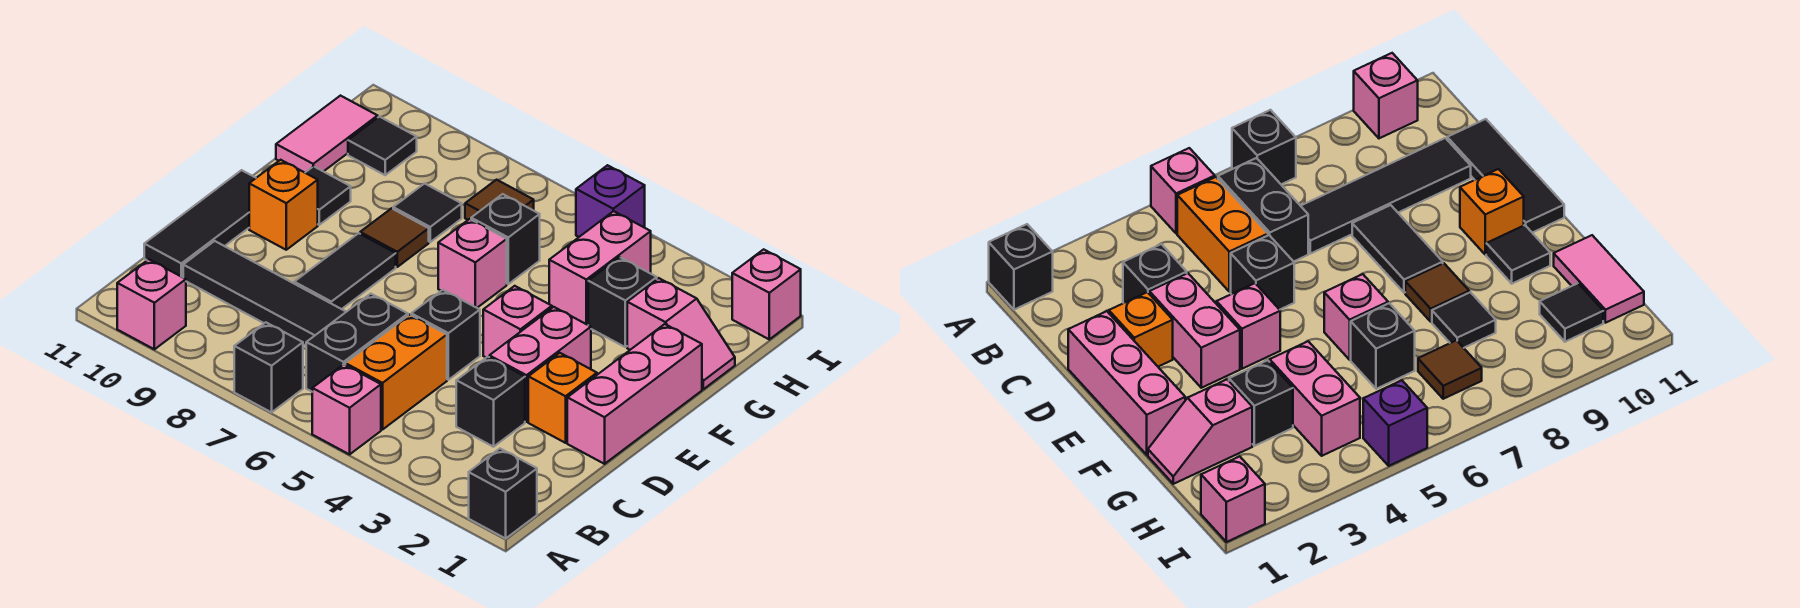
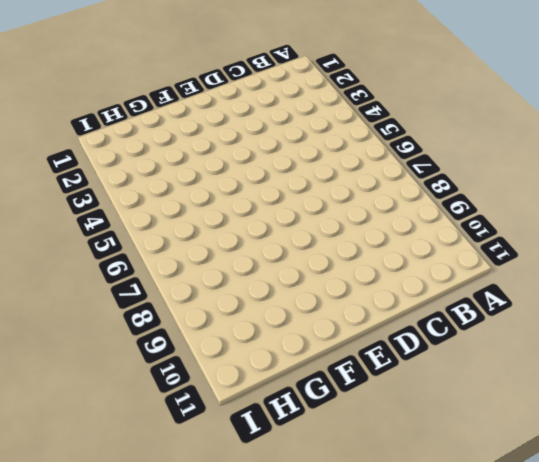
none -> black brick A1 level 1
none -> pink brick A5 level 1
none -> black brick A7 level 1

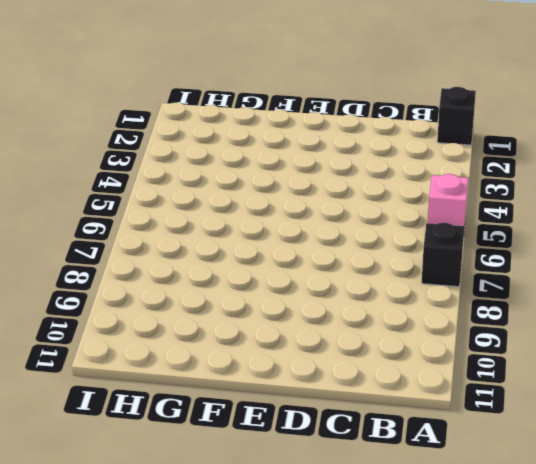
none -> pink brick A10 level 1
none -> orange brick B5:C5 level 1
none -> black brick B6:C6 level 1

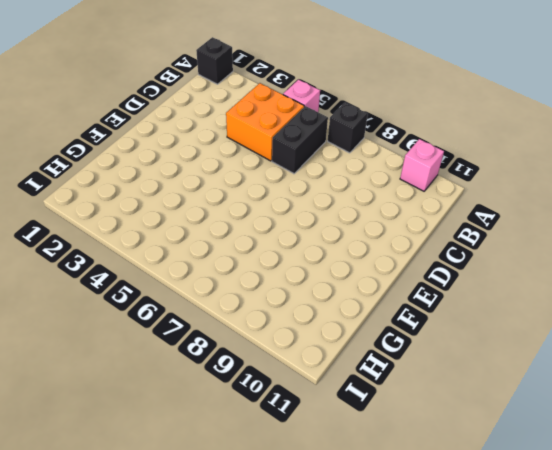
orange brick B4:C5 level 1 -> orange brick B5:C5 level 1
none -> black brick C3 level 1
none -> black tile C7:C10 level 1
none -> black tile C11:E11 level 1

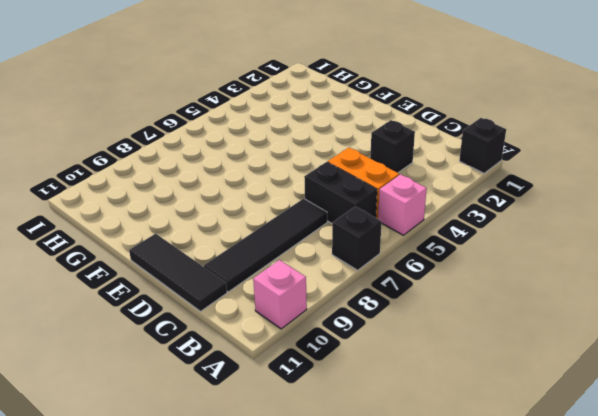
none -> pink brick D1:F1 level 1
none -> orange brick D2 level 1
none -> pink brick D3:E3 level 1

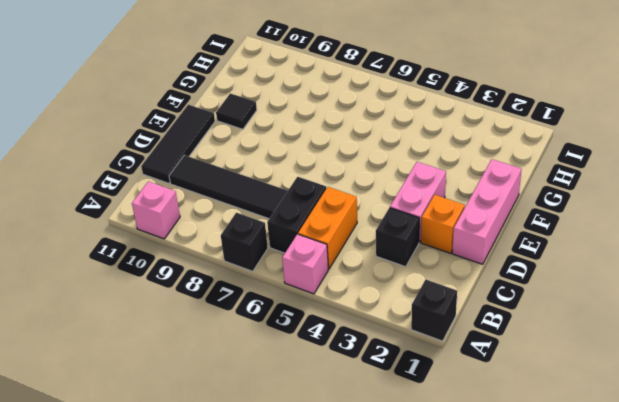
none -> black brick D5 level 1
none -> black tile D8:E8 level 1
none -> pink brick E4 level 1

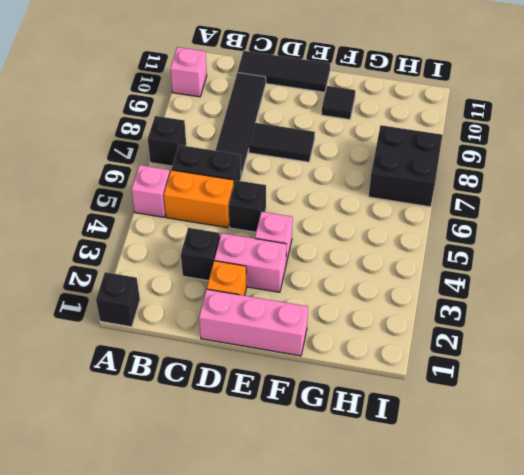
black brick H7:I8 level 1 -> brown tile H7 level 1
none -> orange brick E10 level 1
none -> pink brick F6 level 1
none -> brown tile F8 level 1

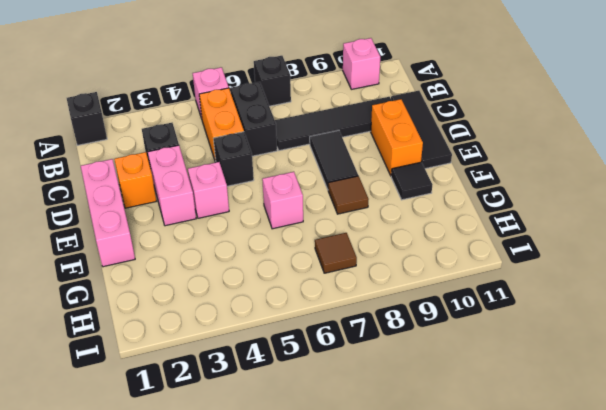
orange brick D10:E10 level 1 -> orange brick E10 level 1
none -> pink slope G1:G2 level 1 top 2
none -> black brick G3 level 1
none -> pink brick G4:H4 level 1

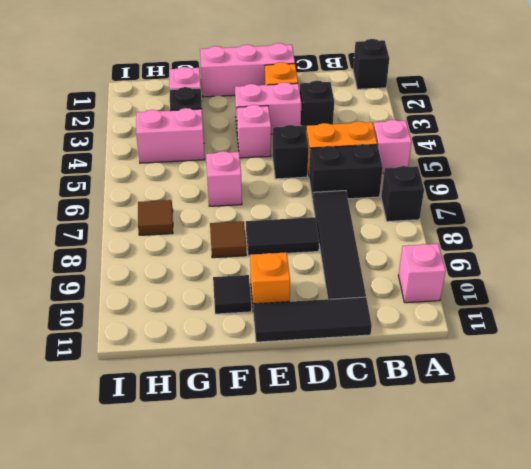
none -> black brick G6 level 1
none -> black tile G8 level 1
none -> pink tile G11:H11 level 1

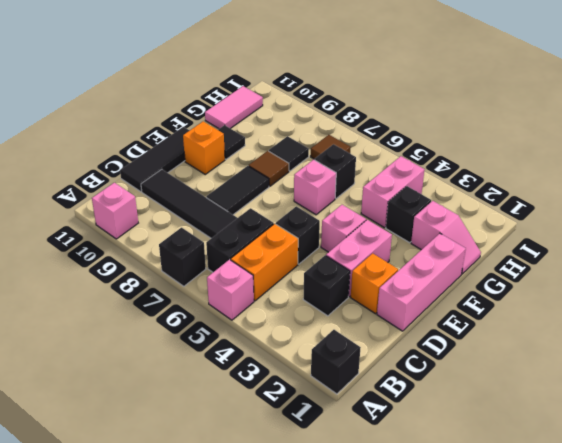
none -> black tile H10 level 1
none -> pink brick I1 level 1
none -> purple brick I5 level 1

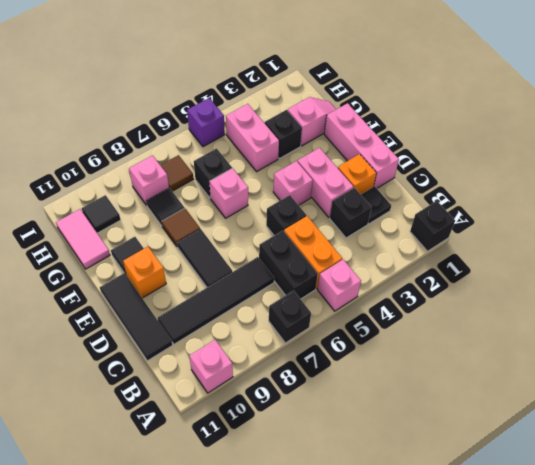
black plate C2 level 1 -> none
pink brick H8 level 1 -> pink brick I1 level 1

